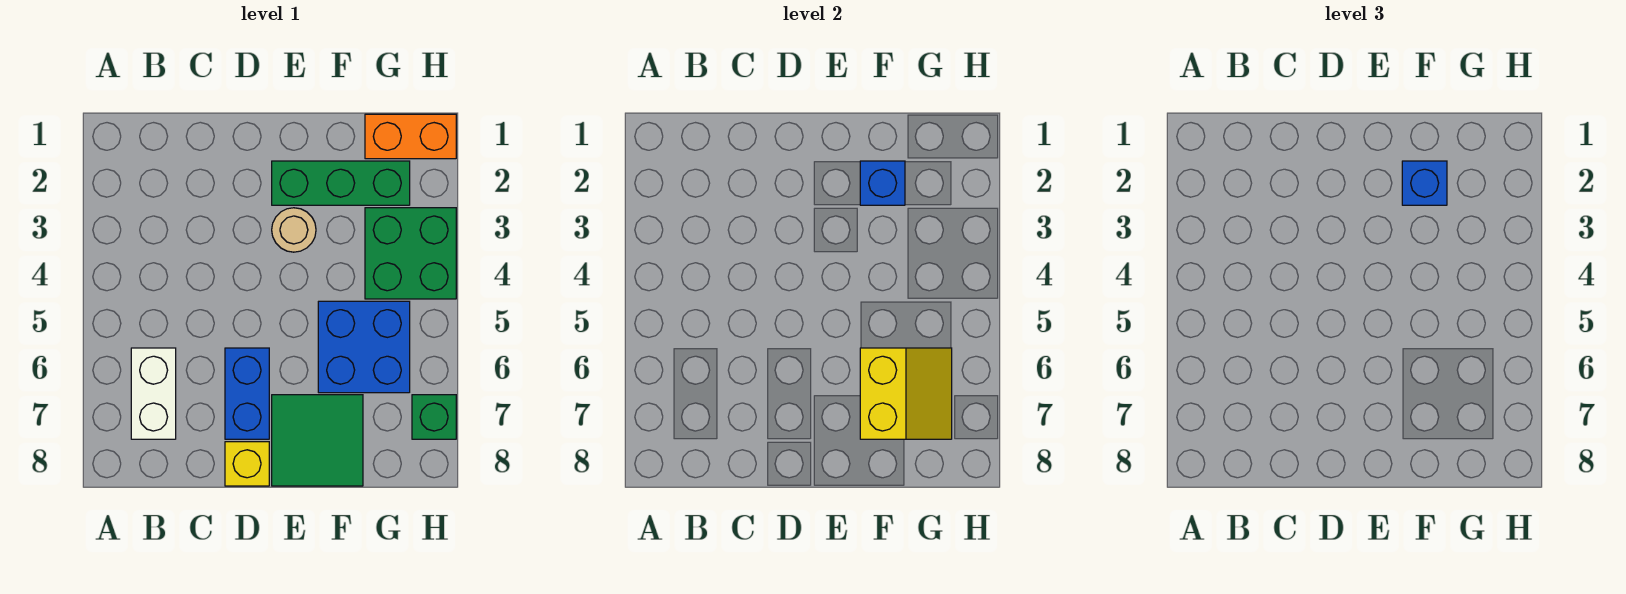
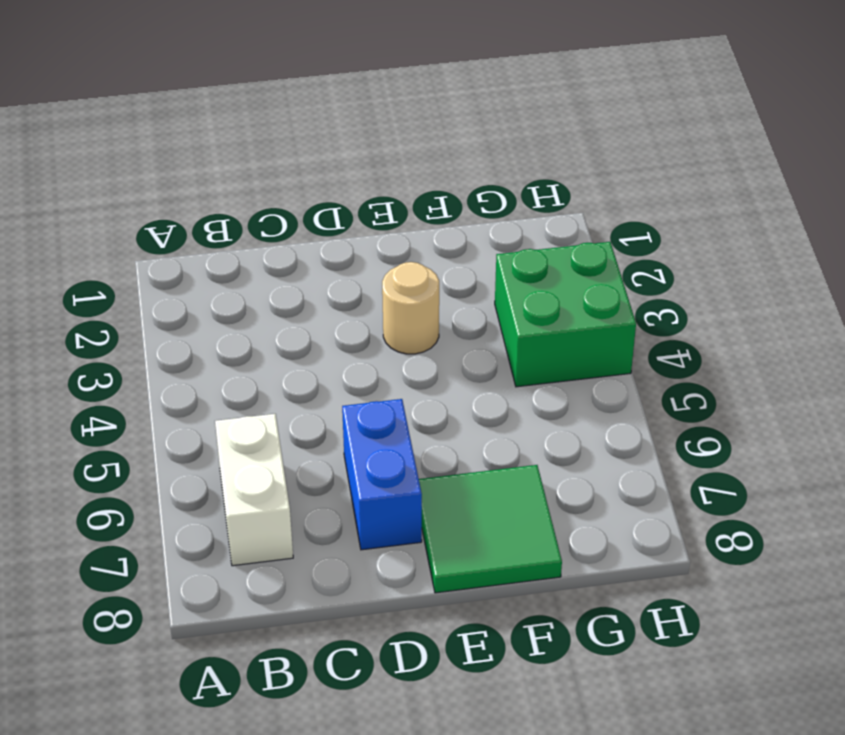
none -> yellow brick D8 level 1
none -> green brick E2:G2 level 1
none -> blue brick F5:G6 level 1

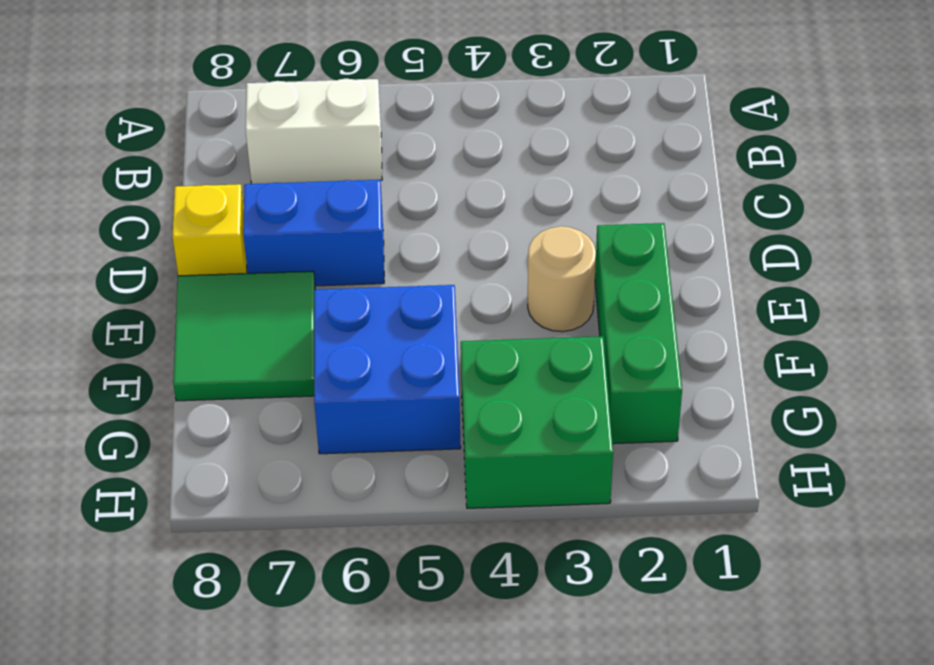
none -> orange brick G1:H1 level 1
none -> green brick H7 level 1
none -> blue brick F2 level 2

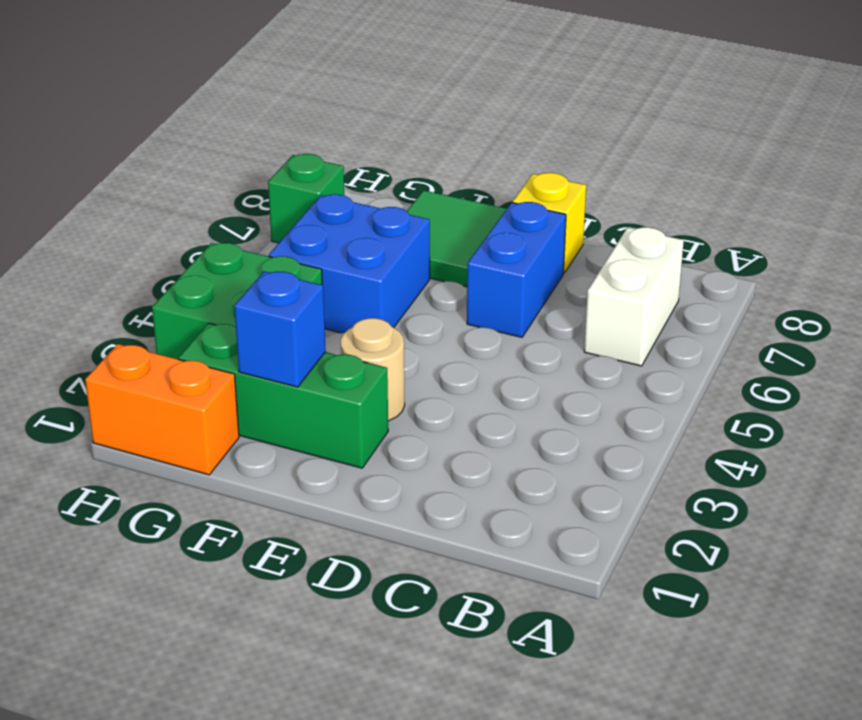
none -> yellow slope F6:G7 level 2 top F
none -> blue brick F2 level 3

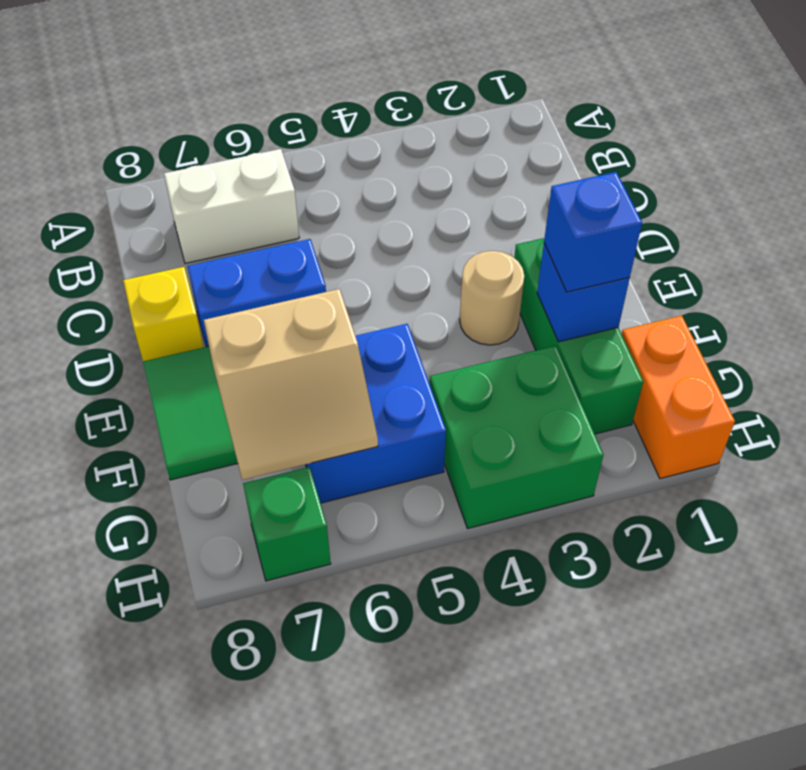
tan slope F6:G7 level 2 top F -> yellow slope F6:G7 level 2 top F

